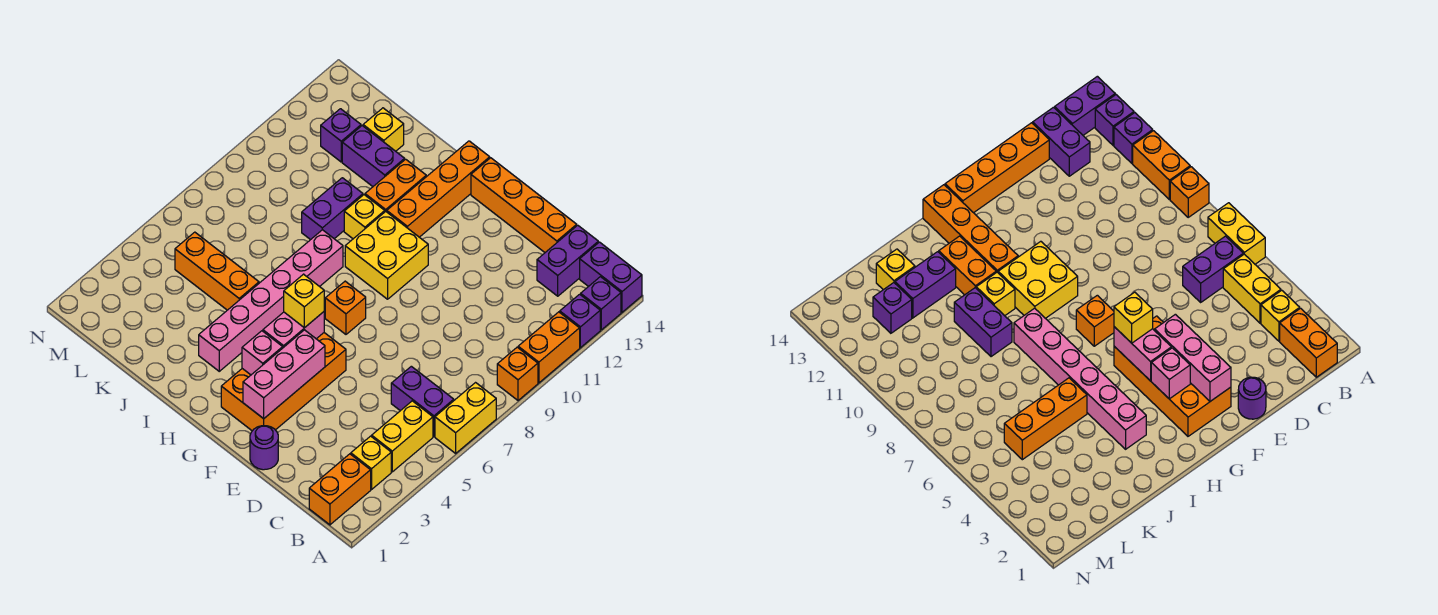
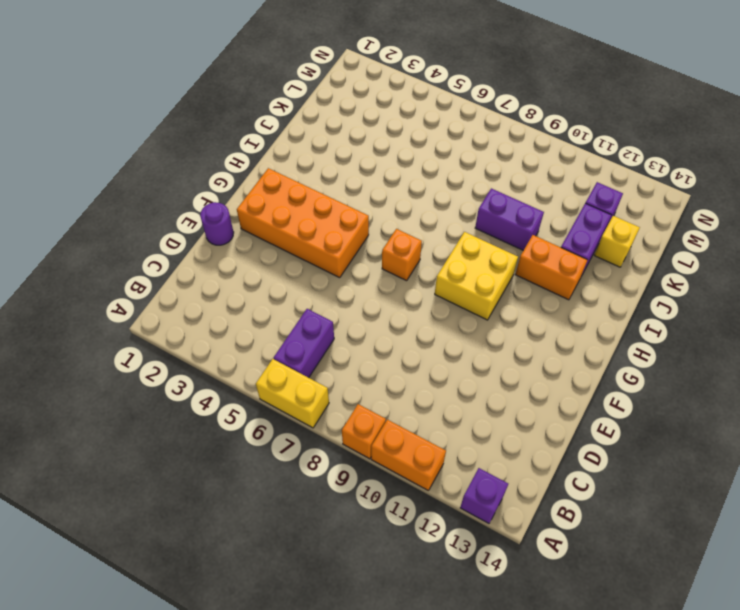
none -> purple brick A12 level 1
none -> purple brick A14:B14 level 1
none -> orange brick B1:B2 level 1

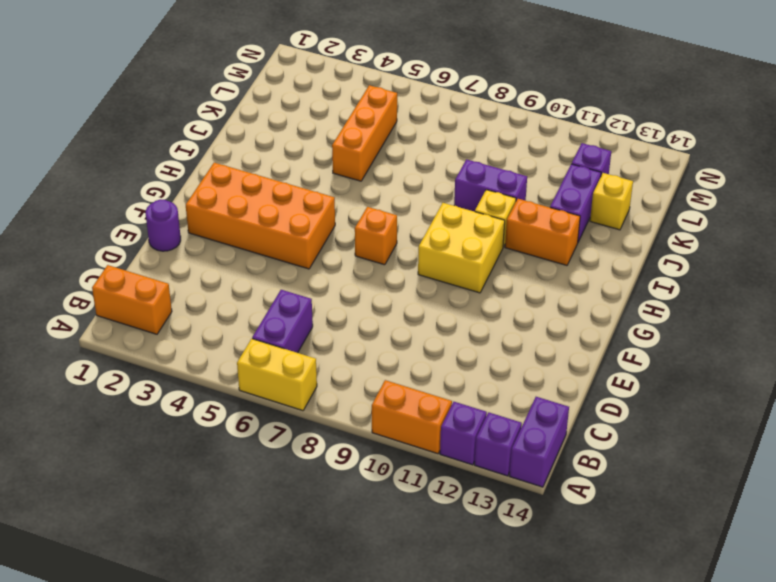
none -> orange brick A9 level 1
none -> yellow brick B3 level 1
none -> yellow brick B4:B5 level 1

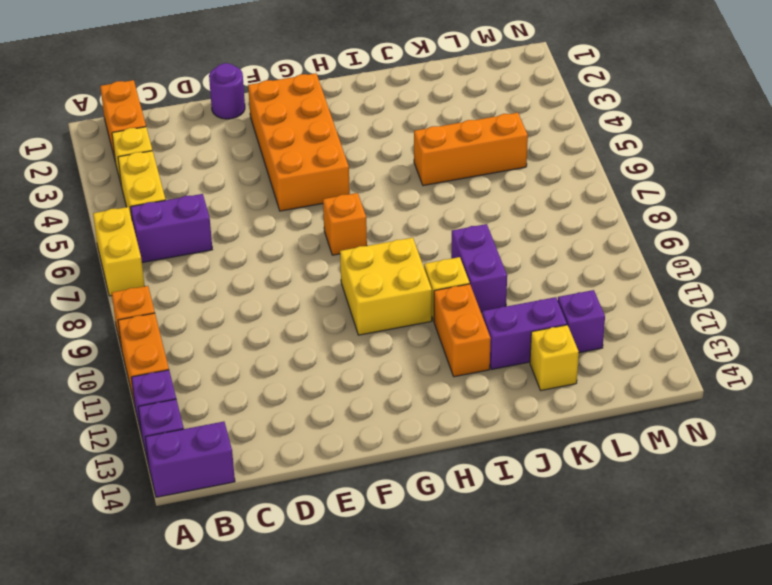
none -> purple brick C13:C14 level 1
none -> orange brick D14:G14 level 1
none -> orange brick H11:H14 level 1

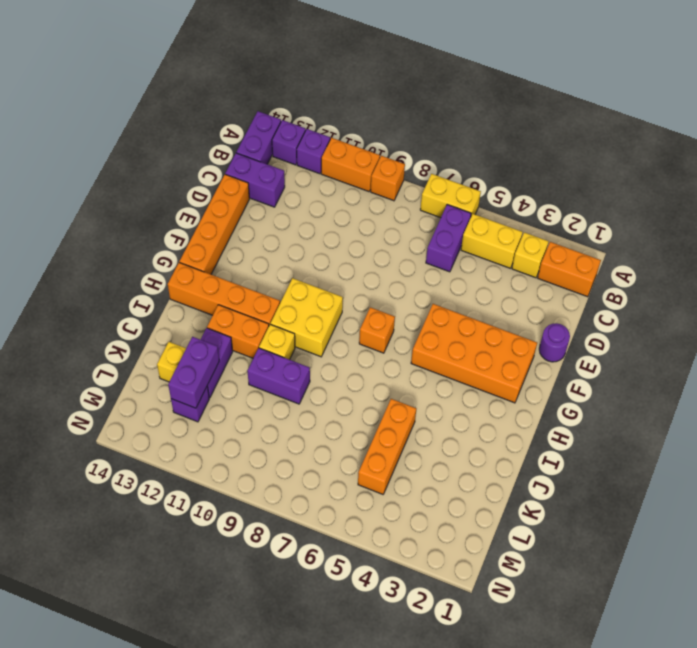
purple brick K12:L12 level 2 -> none
none -> pink brick I3:I8 level 1
none -> pink brick F2:F4 level 2
none -> pink brick G3 level 2

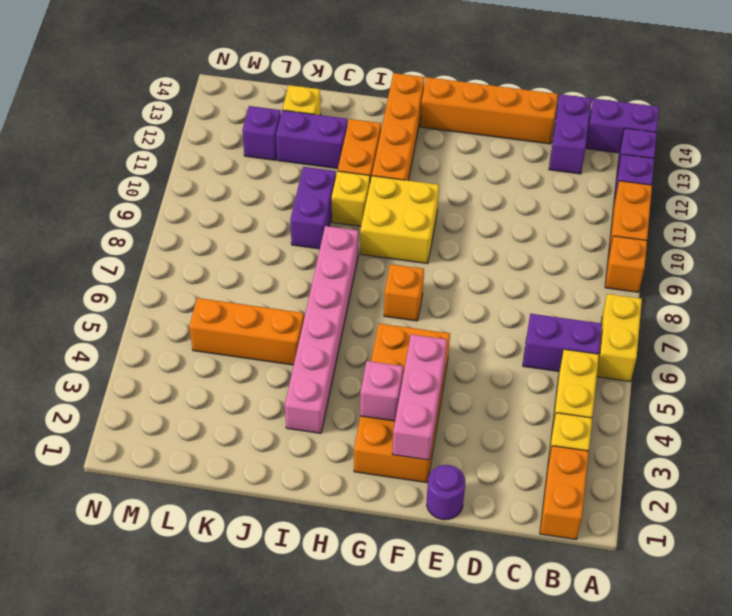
none -> pink brick G4:G5 level 2
none -> yellow brick G5 level 3

